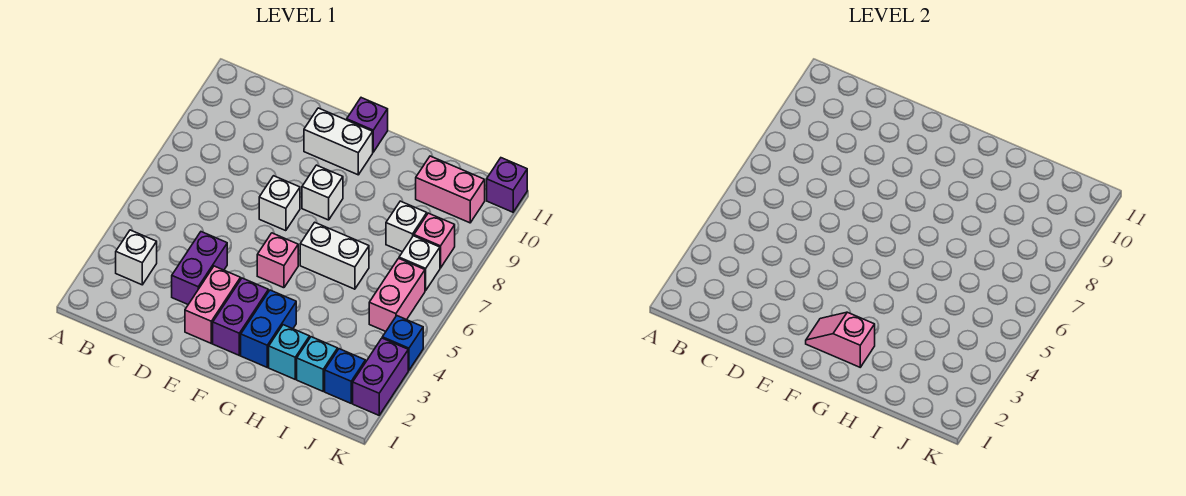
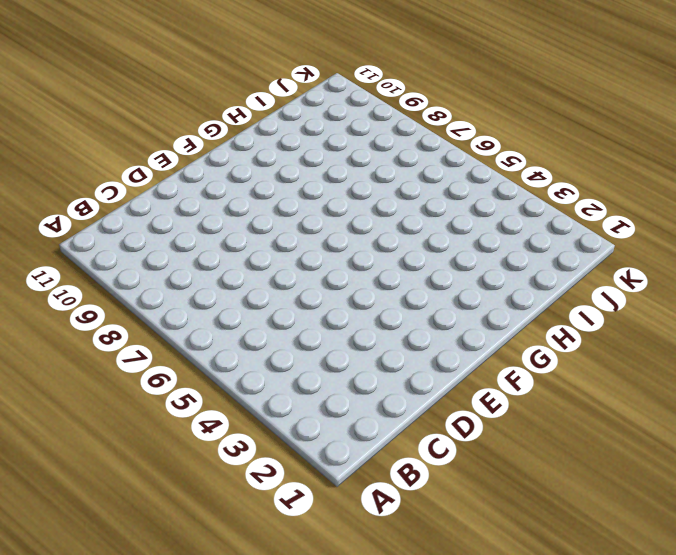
none -> white brick B3 level 1
none -> purple brick D3:D4 level 1
none -> pink brick E2:E3 level 1

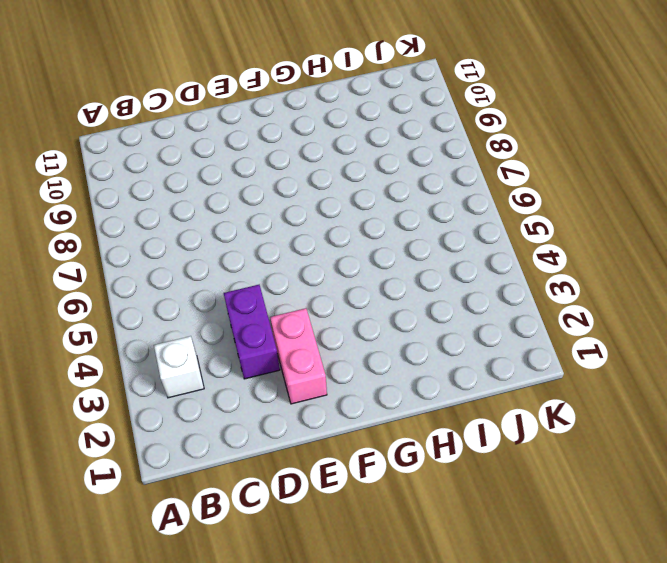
none -> white brick E7 level 1
none -> white brick E10:F10 level 1
none -> purple brick F2:F3 level 1

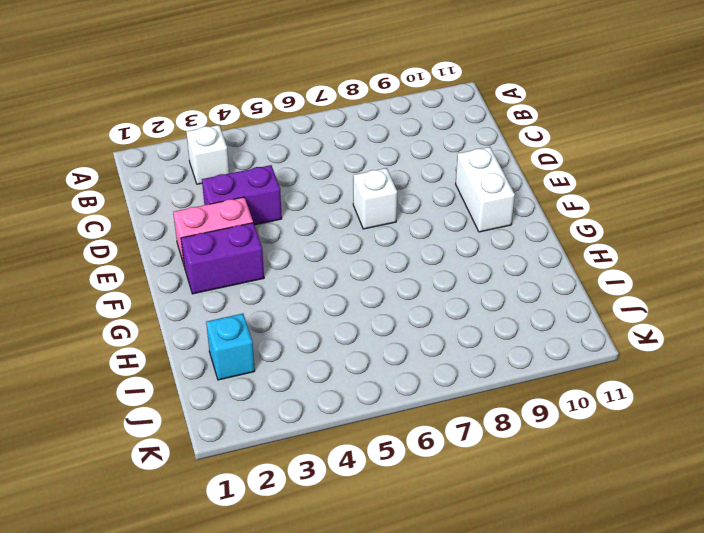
none -> pink brick F5 level 1
none -> white brick F8 level 1
none -> purple brick F11 level 1

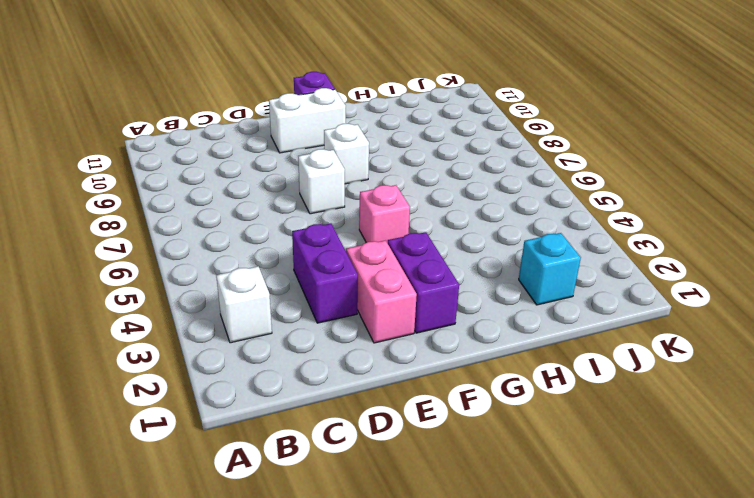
none -> blue brick G2:G3 level 1
none -> white brick G6:H6 level 1
none -> cyan brick H2 level 1

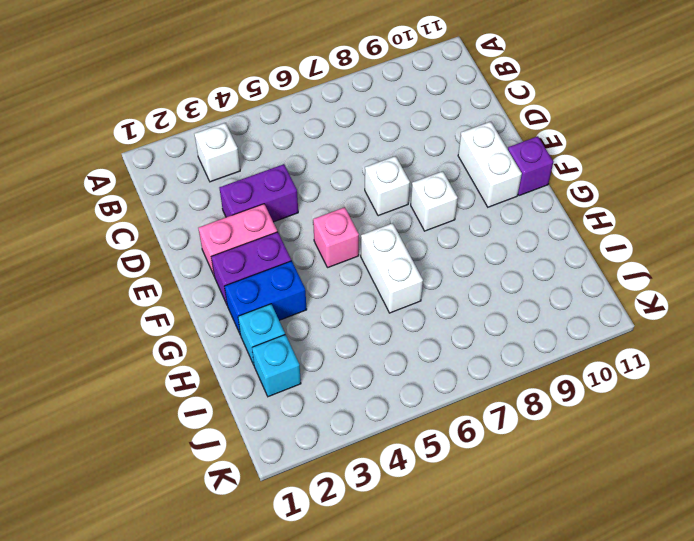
none -> white brick I8 level 1
none -> pink brick I10:J10 level 1
none -> blue brick J2 level 1

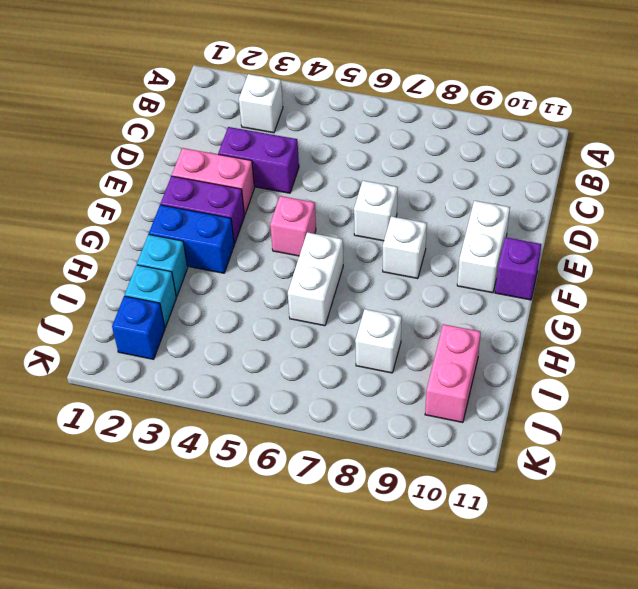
none -> pink brick J5:J6 level 1
none -> white brick J7 level 1
none -> pink brick J8 level 1

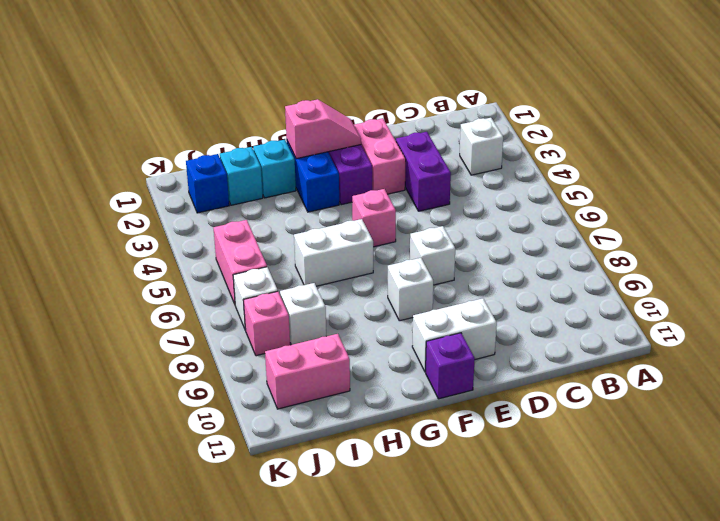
none -> purple brick K2:K3 level 1
none -> blue brick K4 level 1
none -> purple brick K11 level 1

